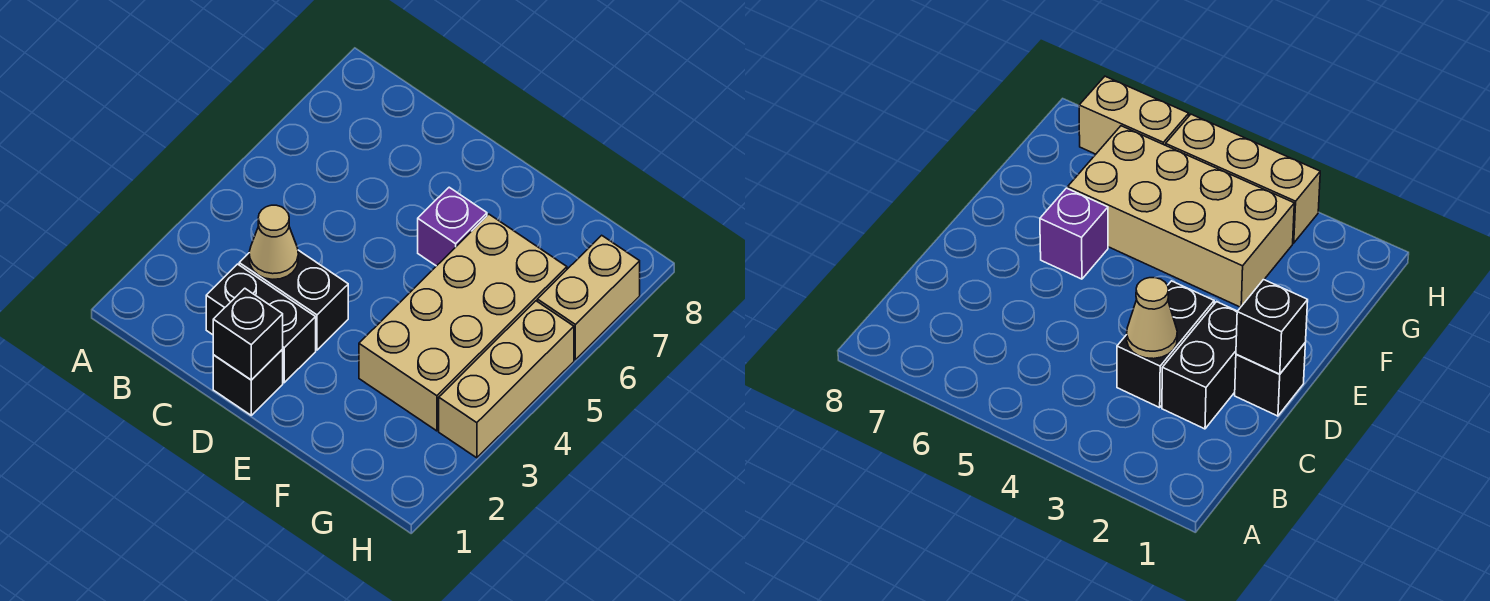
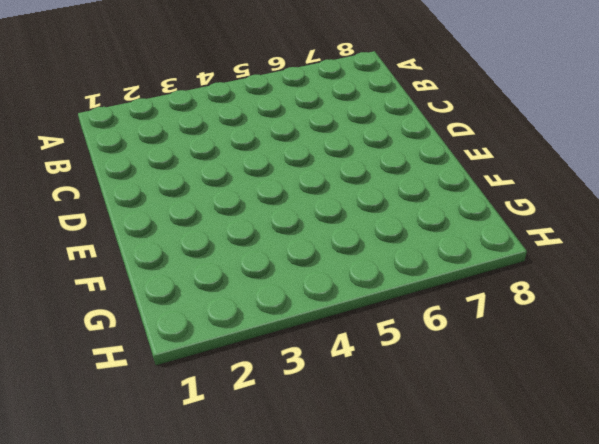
none -> black brick C2:D2 level 1
none -> black brick C3:D3 level 1

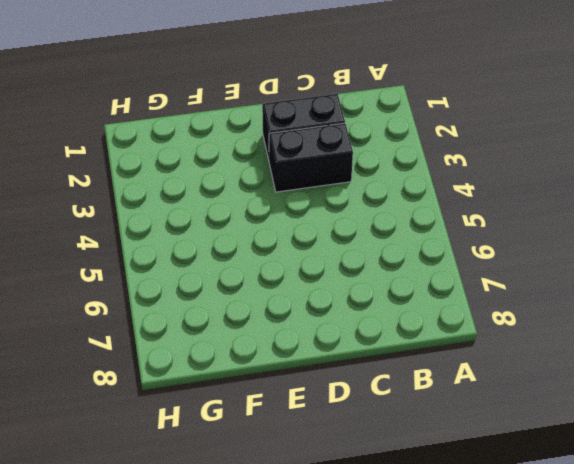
none -> black brick D1 level 1
none -> purple brick E6 level 1

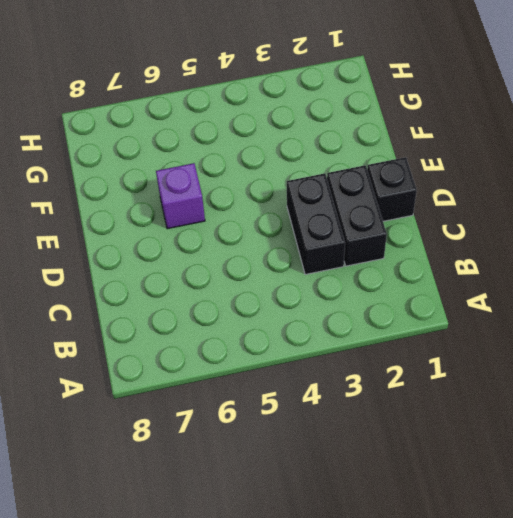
none -> tan brick F3:G6 level 1
none -> tan brick H3:H5 level 1

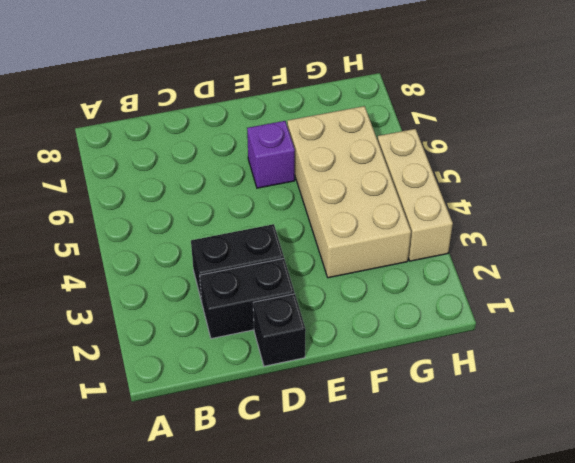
none -> tan brick H6:H7 level 1
none -> tan cone C3 level 2

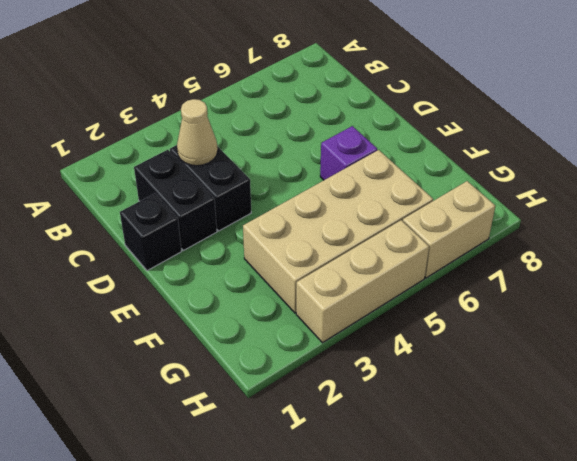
none -> black brick D1 level 2

